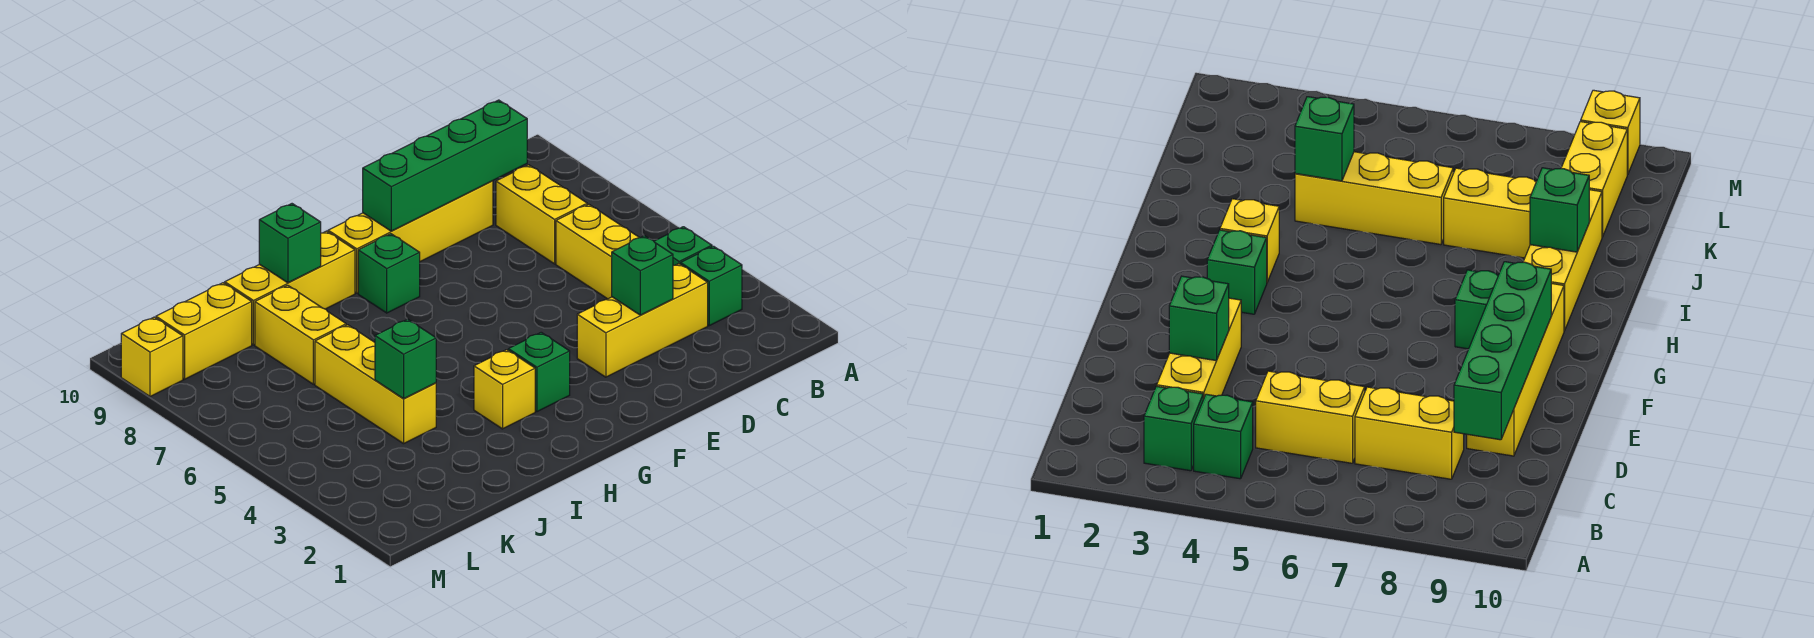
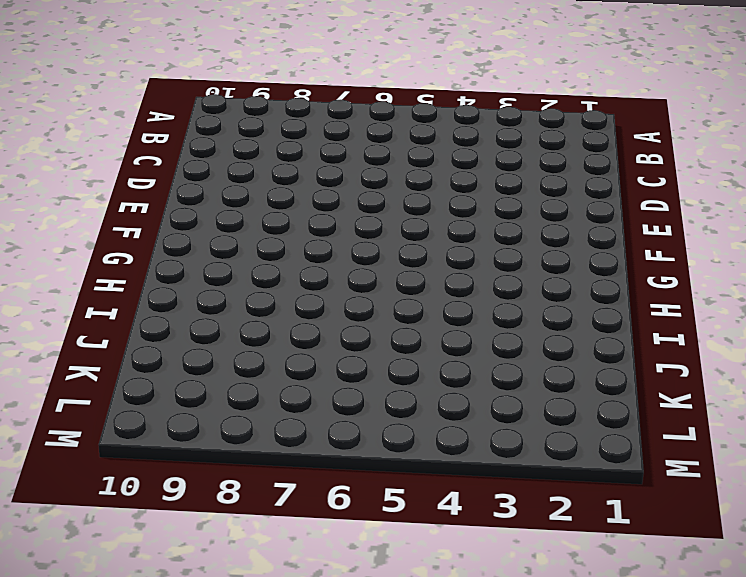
none -> green brick B3 level 1
none -> green brick B4 level 1
none -> yellow brick C3:E3 level 1

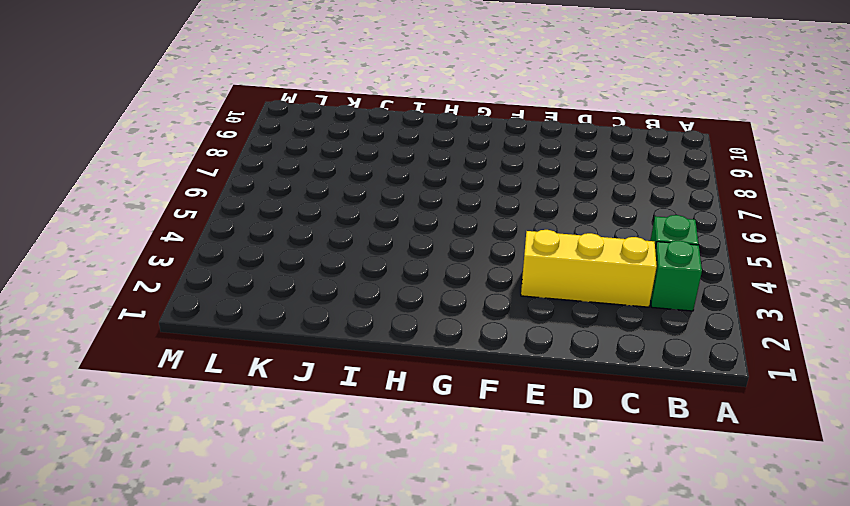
none -> yellow brick C5:C6 level 1
none -> yellow brick C7:C8 level 1
none -> yellow brick D9:G9 level 1

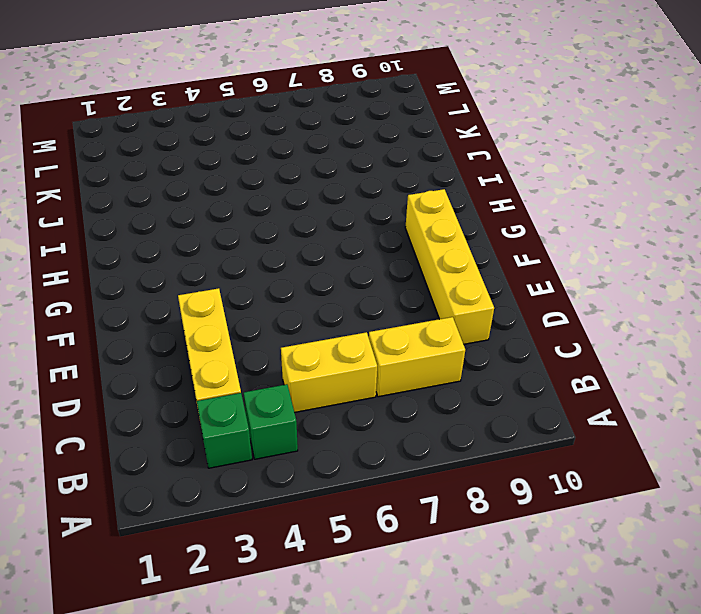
none -> green brick G3 level 1
none -> green brick G8 level 1
none -> yellow brick H3 level 1

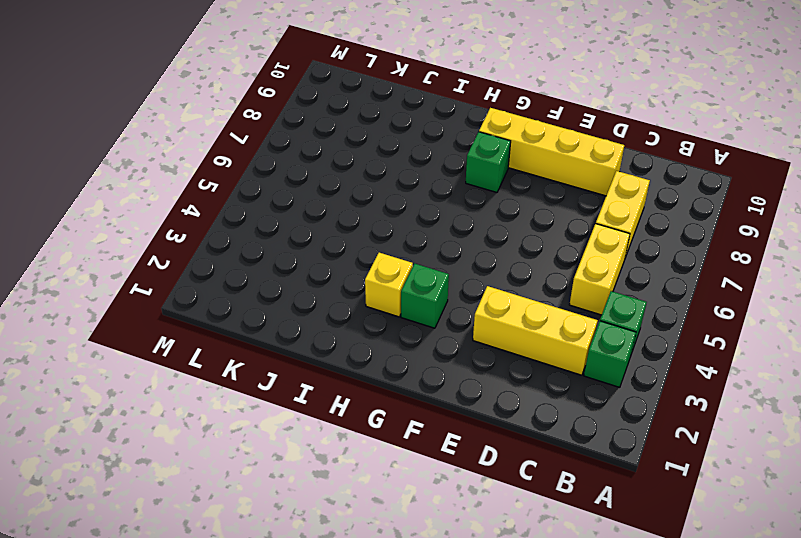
none -> yellow brick H9:J9 level 1
none -> yellow brick J4:J6 level 1
none -> yellow brick J7:J8 level 1

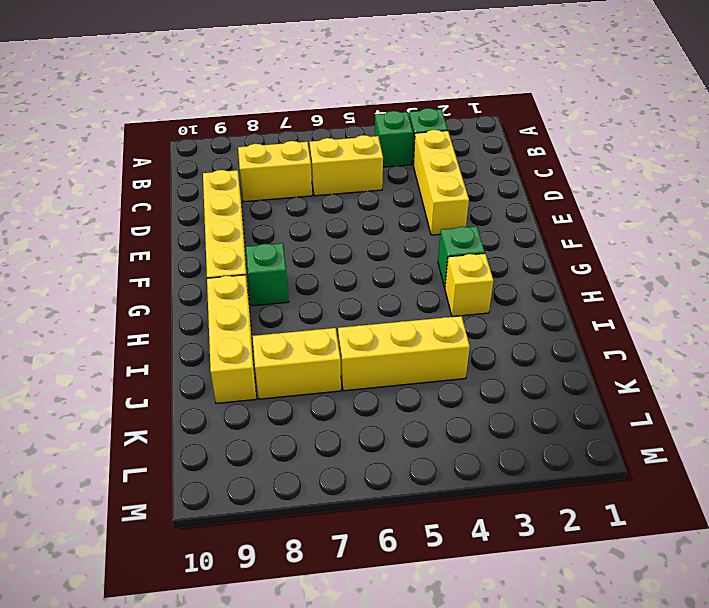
none -> yellow brick K9:L9 level 1
none -> yellow brick M9 level 1
none -> green brick C9:F9 level 2

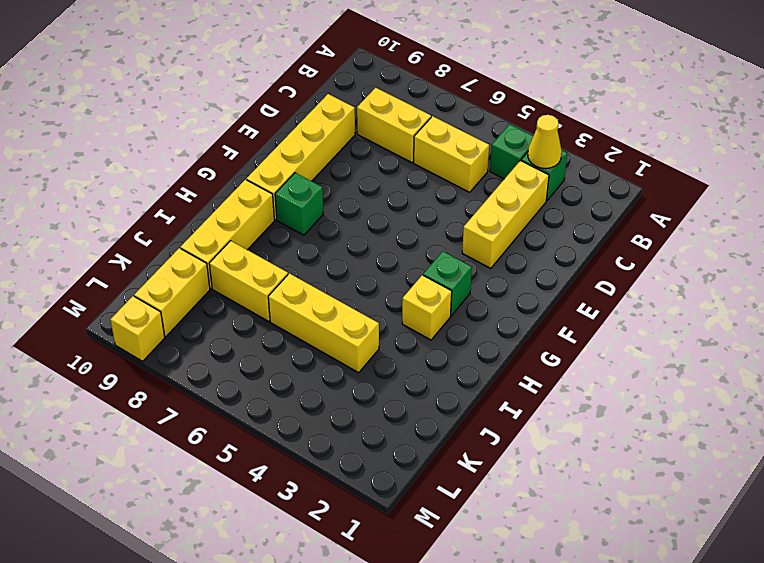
yellow cone B3 level 2 -> none
none -> green brick C9:F9 level 2
none -> green brick D3 level 2
none -> green brick I9 level 2

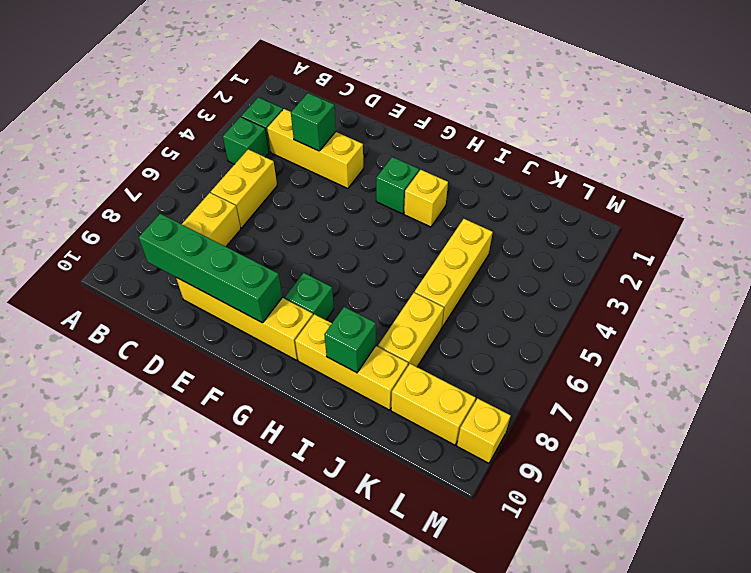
none -> green brick J4 level 2

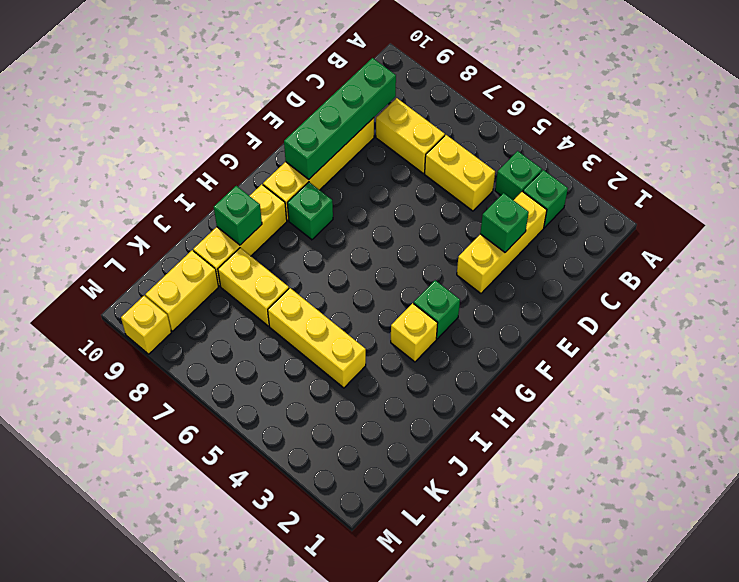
none -> green brick J4 level 2

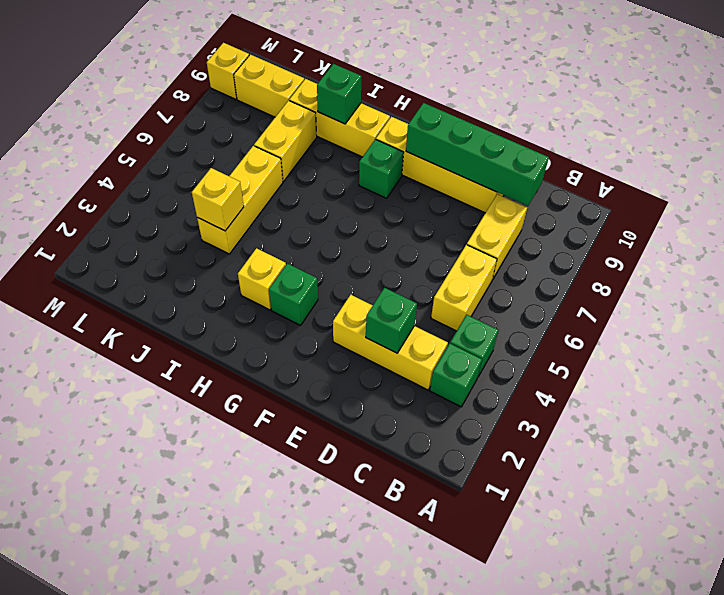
yellow brick J4 level 2 -> green brick J4 level 2

